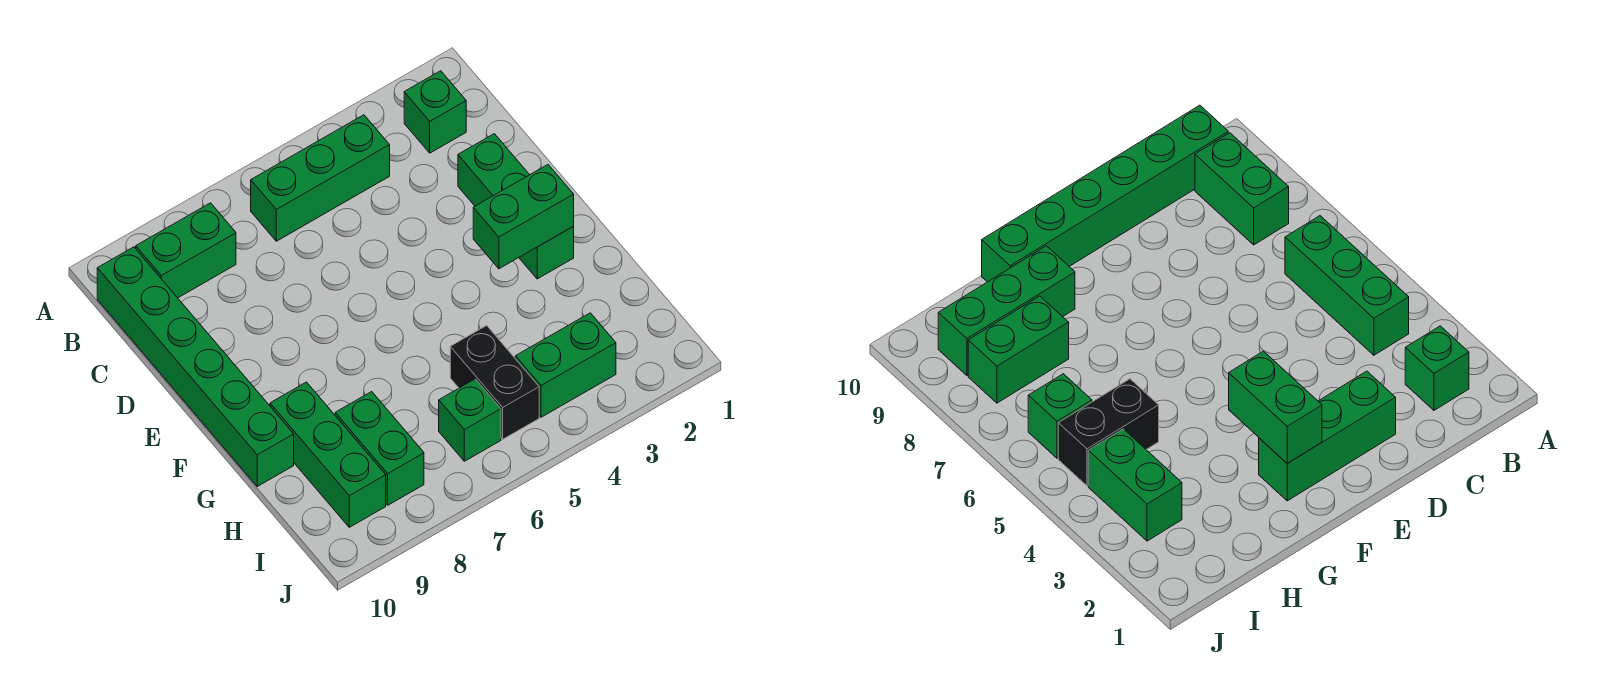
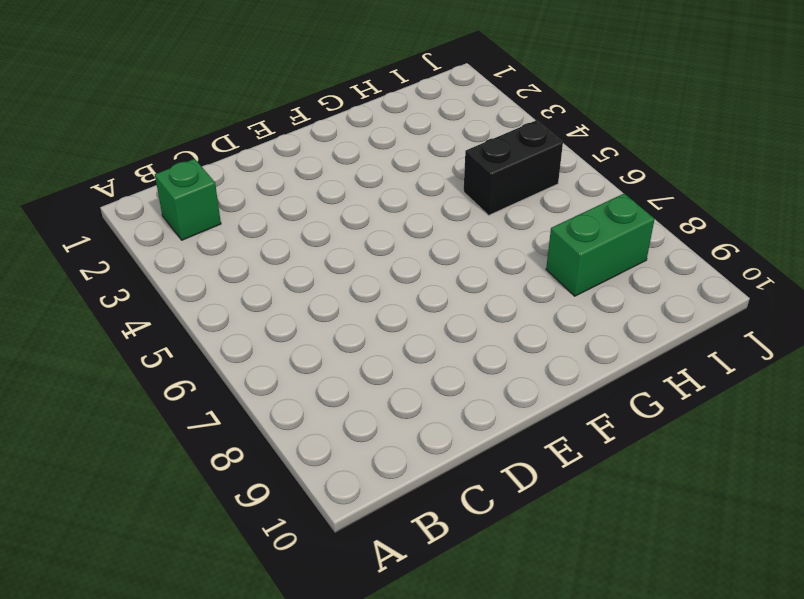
none -> green brick B4:B6 level 1
none -> green brick B8:B9 level 1

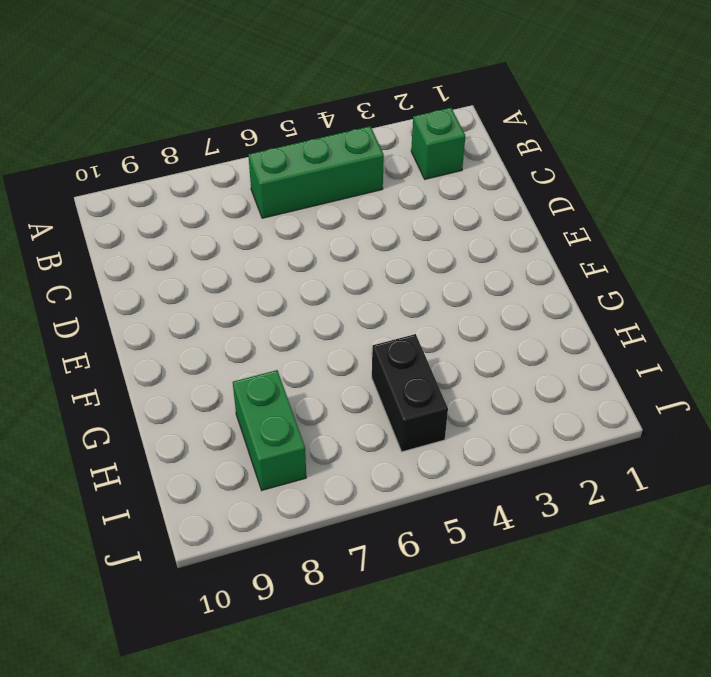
none -> green brick B8:B9 level 1
none -> green brick B10:G10 level 1

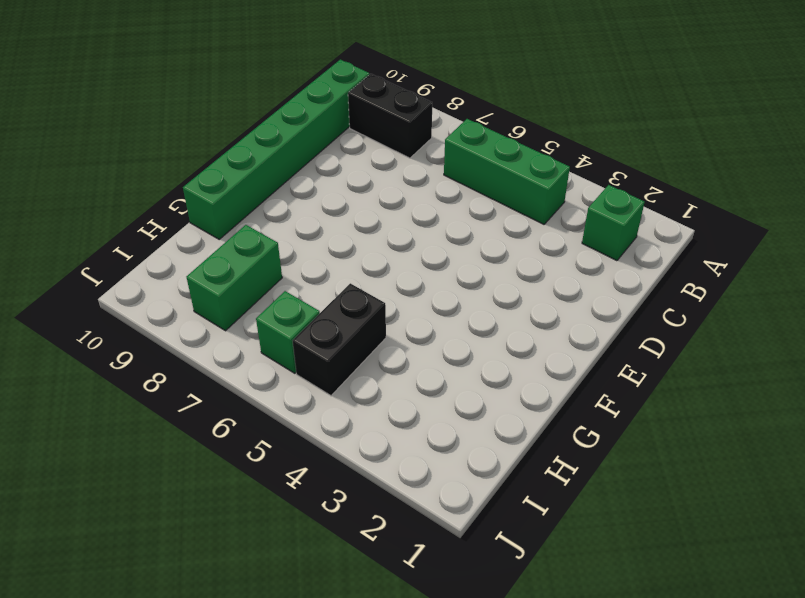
black brick B8:B9 level 1 -> green brick B8:B9 level 1
none -> green brick D2:F2 level 1
none -> green brick G9:I9 level 1

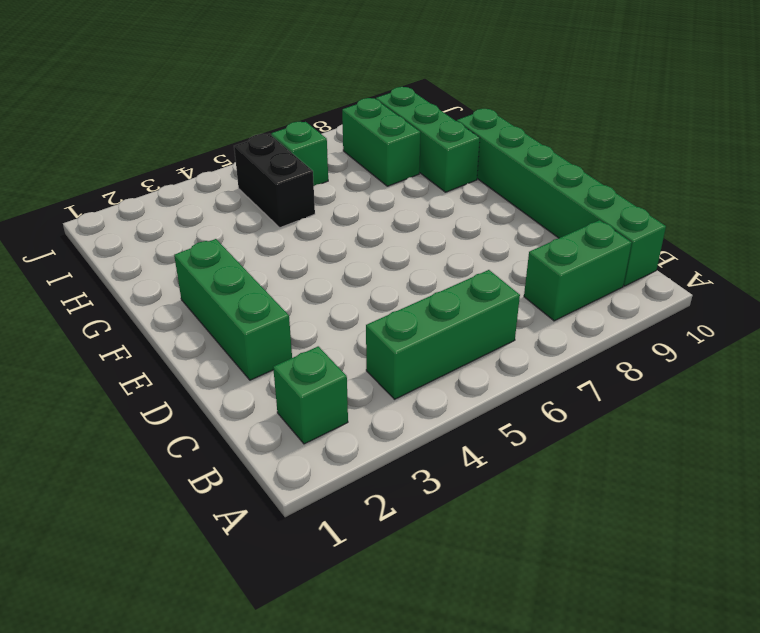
none -> green brick I3:I4 level 1
none -> green brick F2:F3 level 2

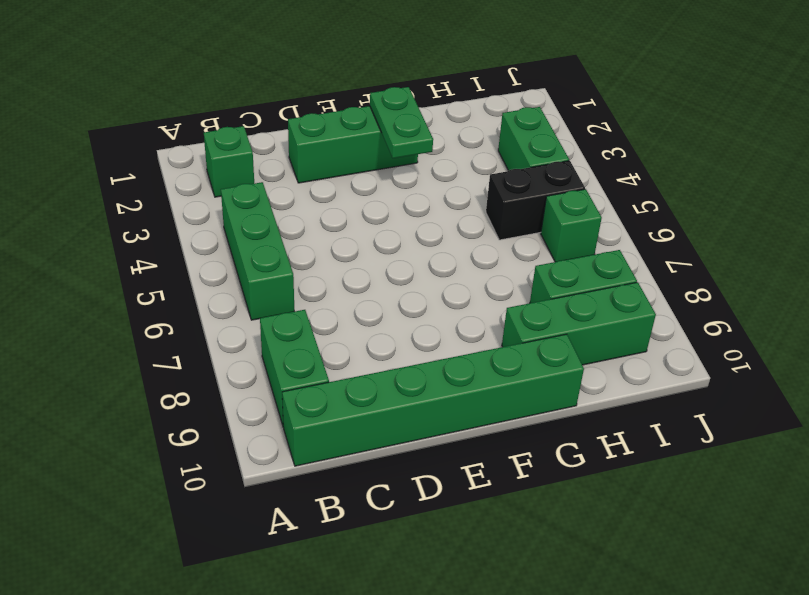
green plate F2:F3 level 2 -> green brick F2:F3 level 2

